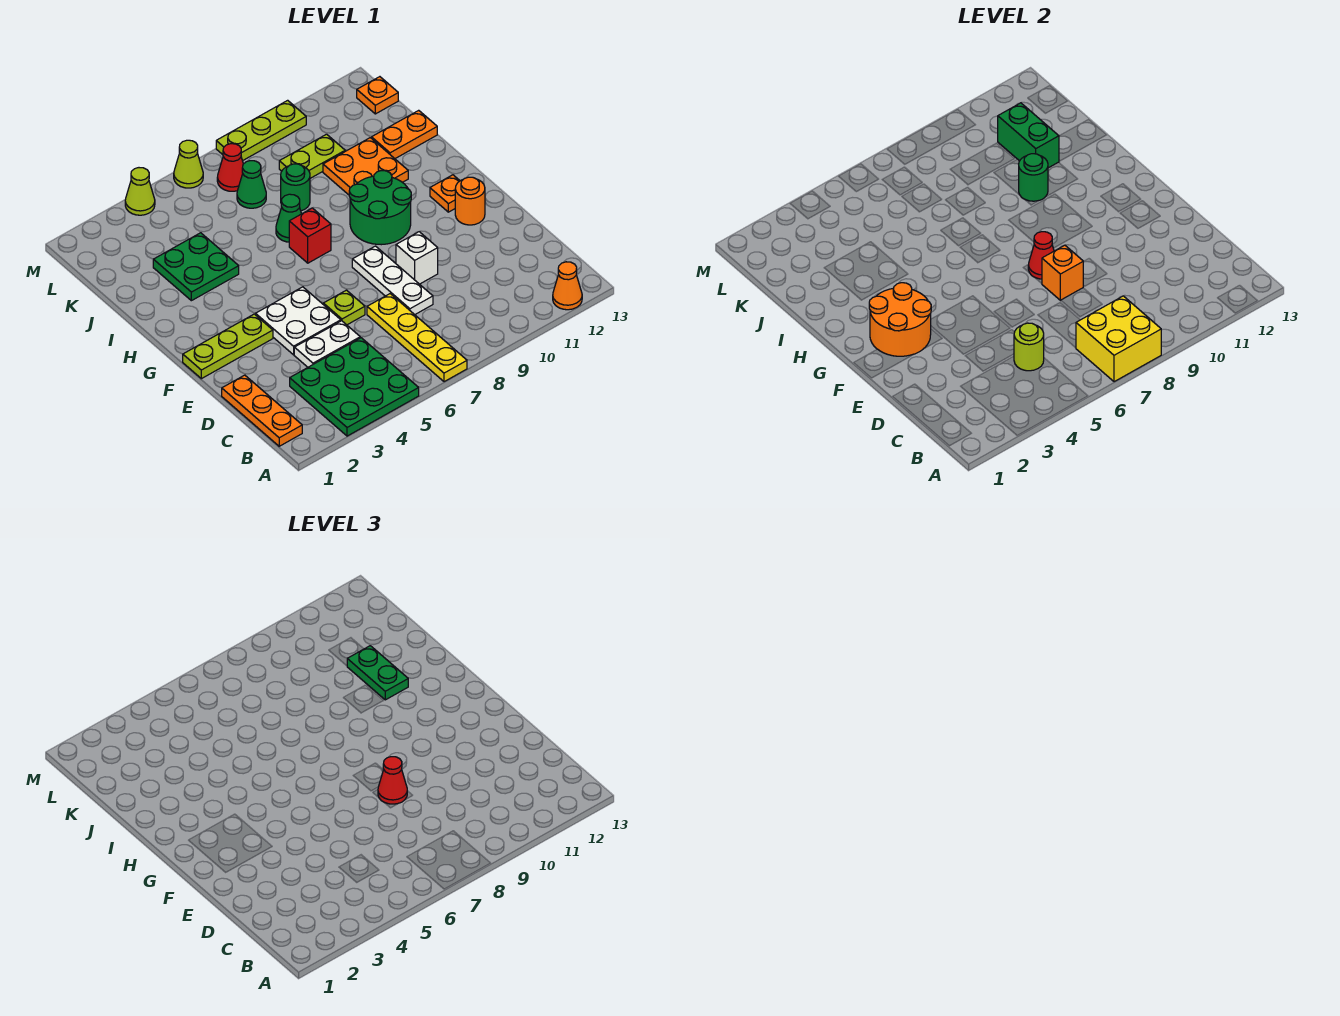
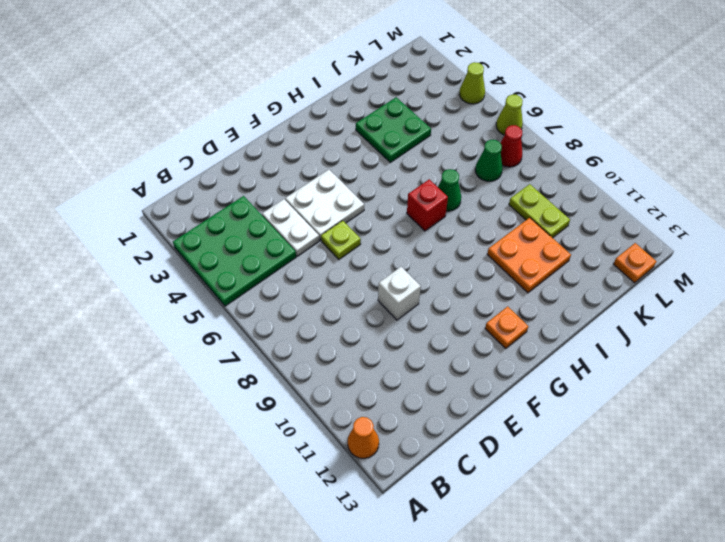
none -> yellow plate A7:D7 level 1
none -> orange plate B1:D1 level 1
none -> white plate D8:F8 level 1
none -> lime plate F1:F3 level 1

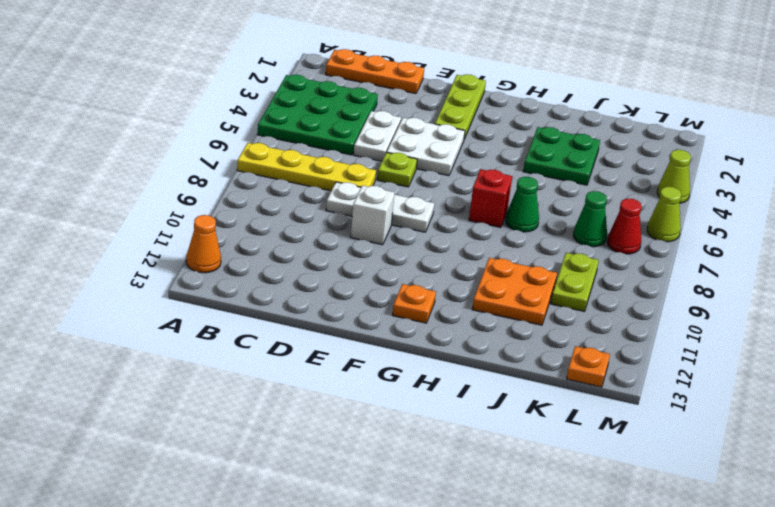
none -> orange round brick F12 level 1
none -> green round brick G9:H10 level 1
none -> green round brick J8 level 1
none -> orange plate J12:J13 level 1

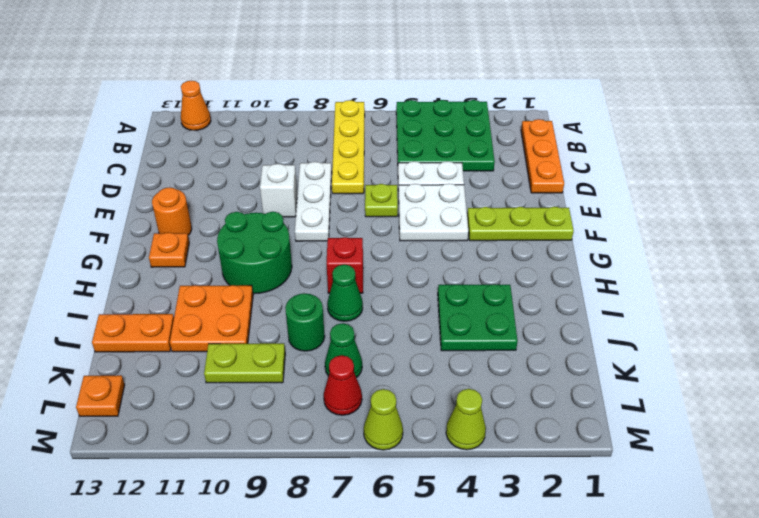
none -> lime plate M8:M10 level 1
none -> yellow brick A7:B8 level 2
none -> lime round brick C5 level 2
none -> orange brick E8 level 2

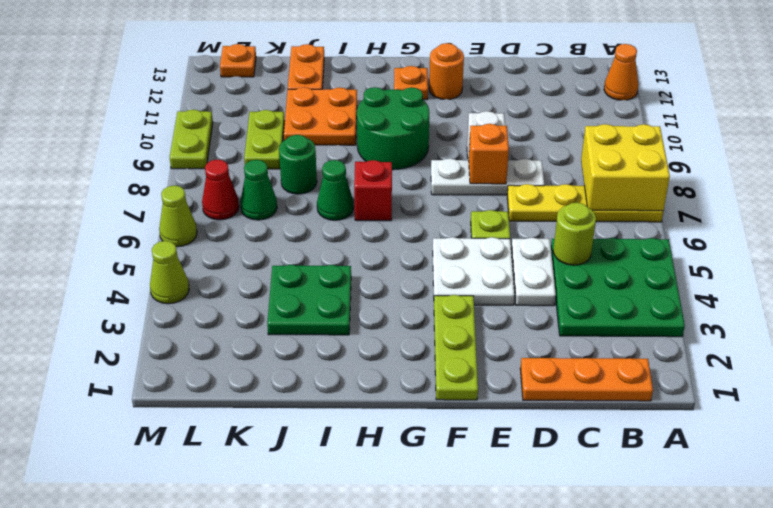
lime plate M9:M10 level 1 -> lime plate M8:M10 level 1
none -> orange round brick F2:G3 level 2
none -> red cone F8 level 2
none -> green round brick I10 level 2
none -> green brick J11:K11 level 2

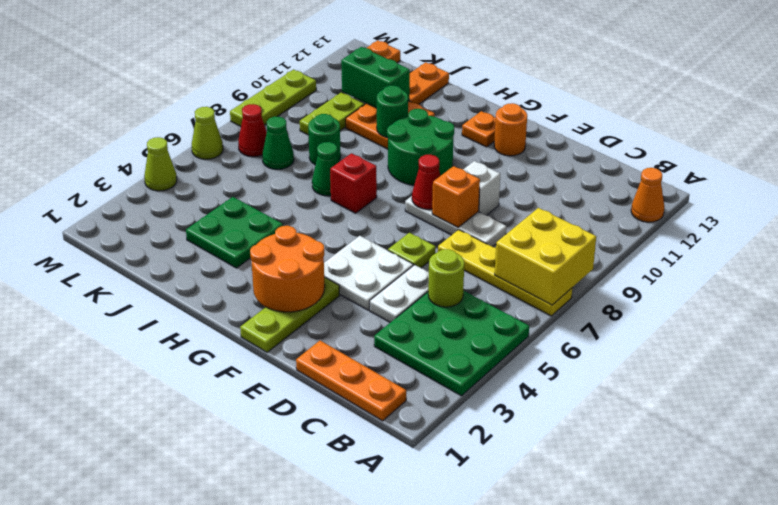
none -> red cone E8 level 3
none -> green plate I11:J11 level 3

